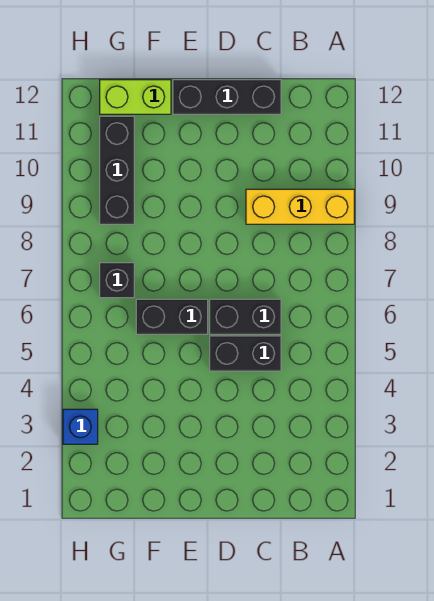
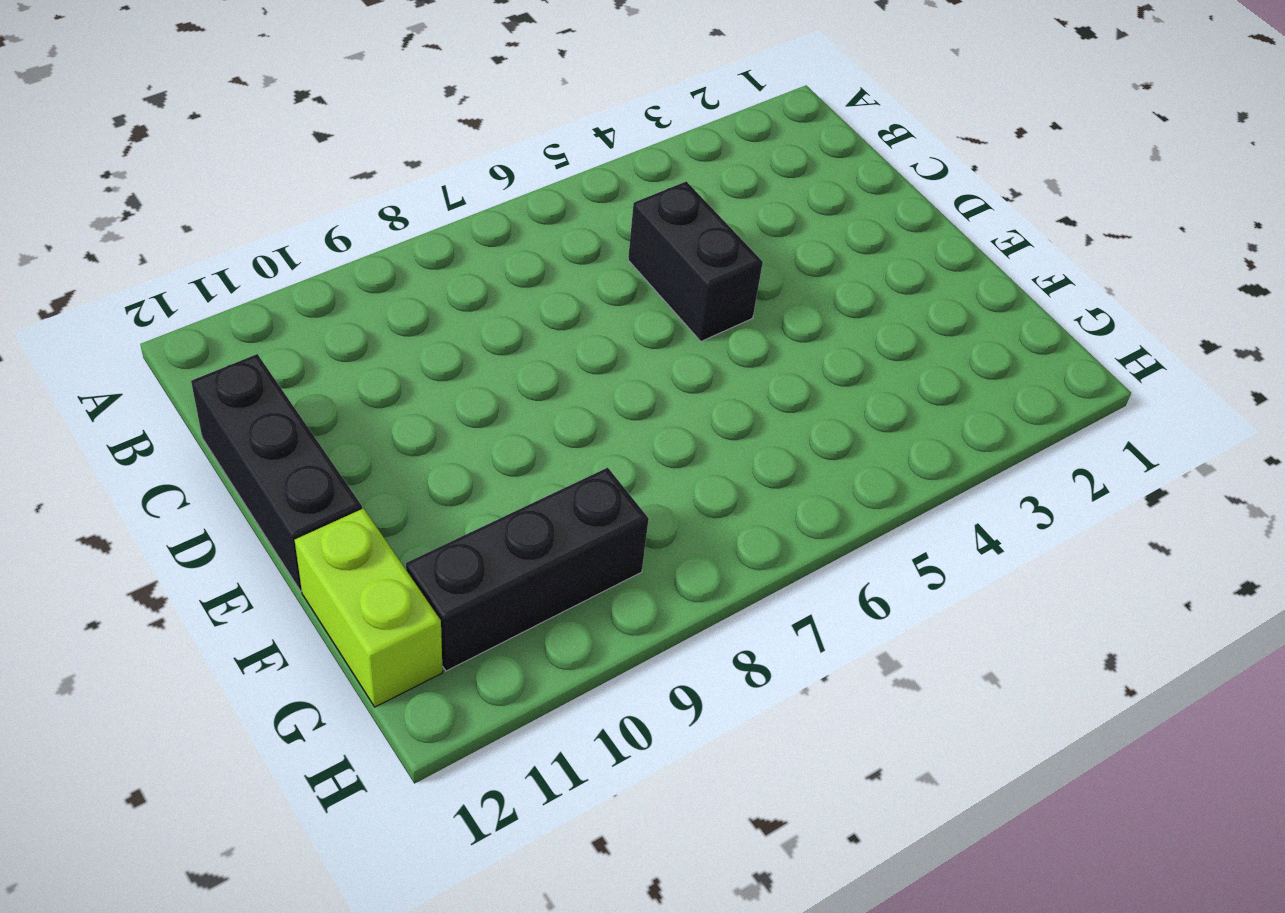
none -> yellow brick A9:C9 level 1
none -> black brick C6:D6 level 1

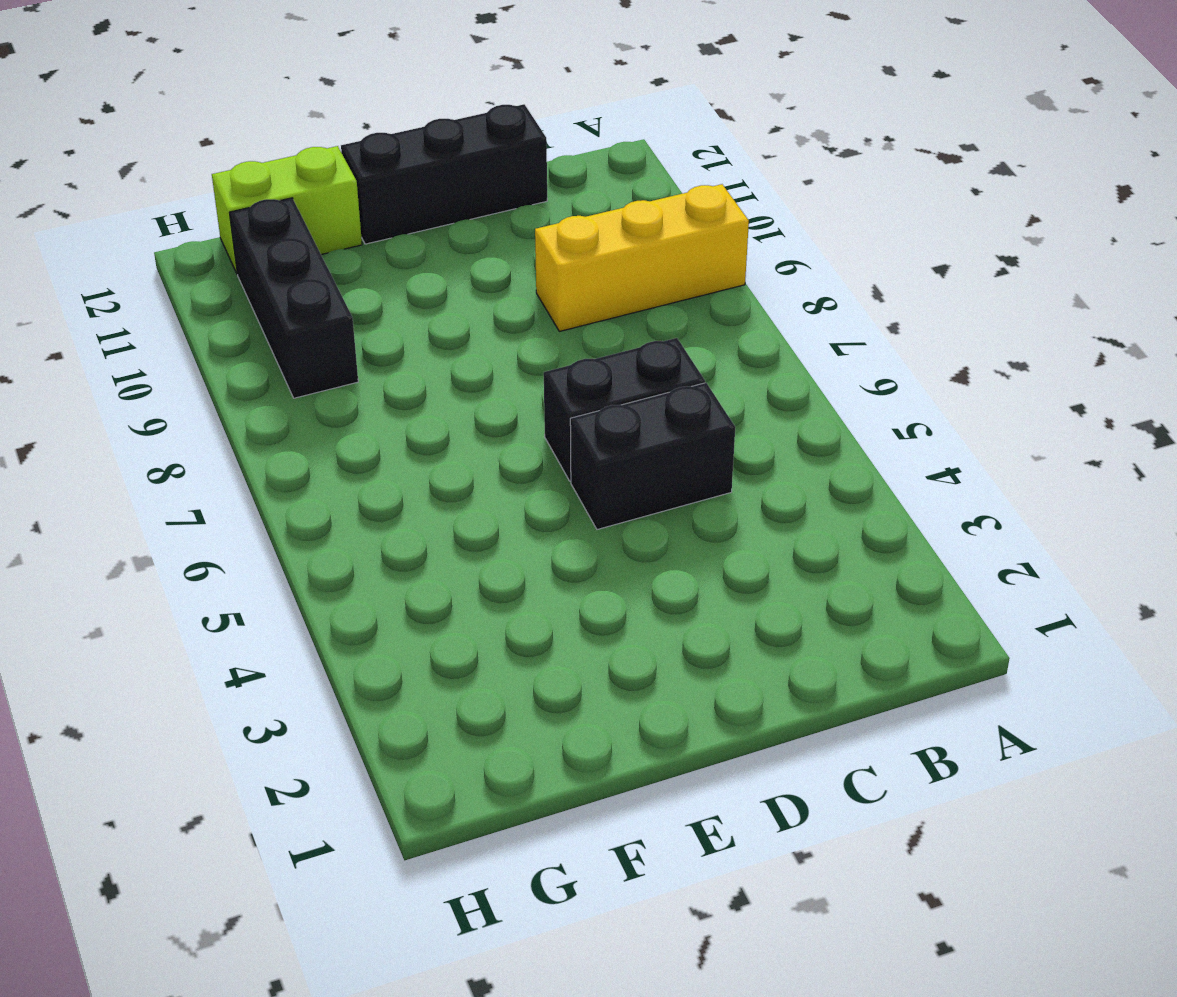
none -> black brick E6:F6 level 1
none -> black brick G7 level 1

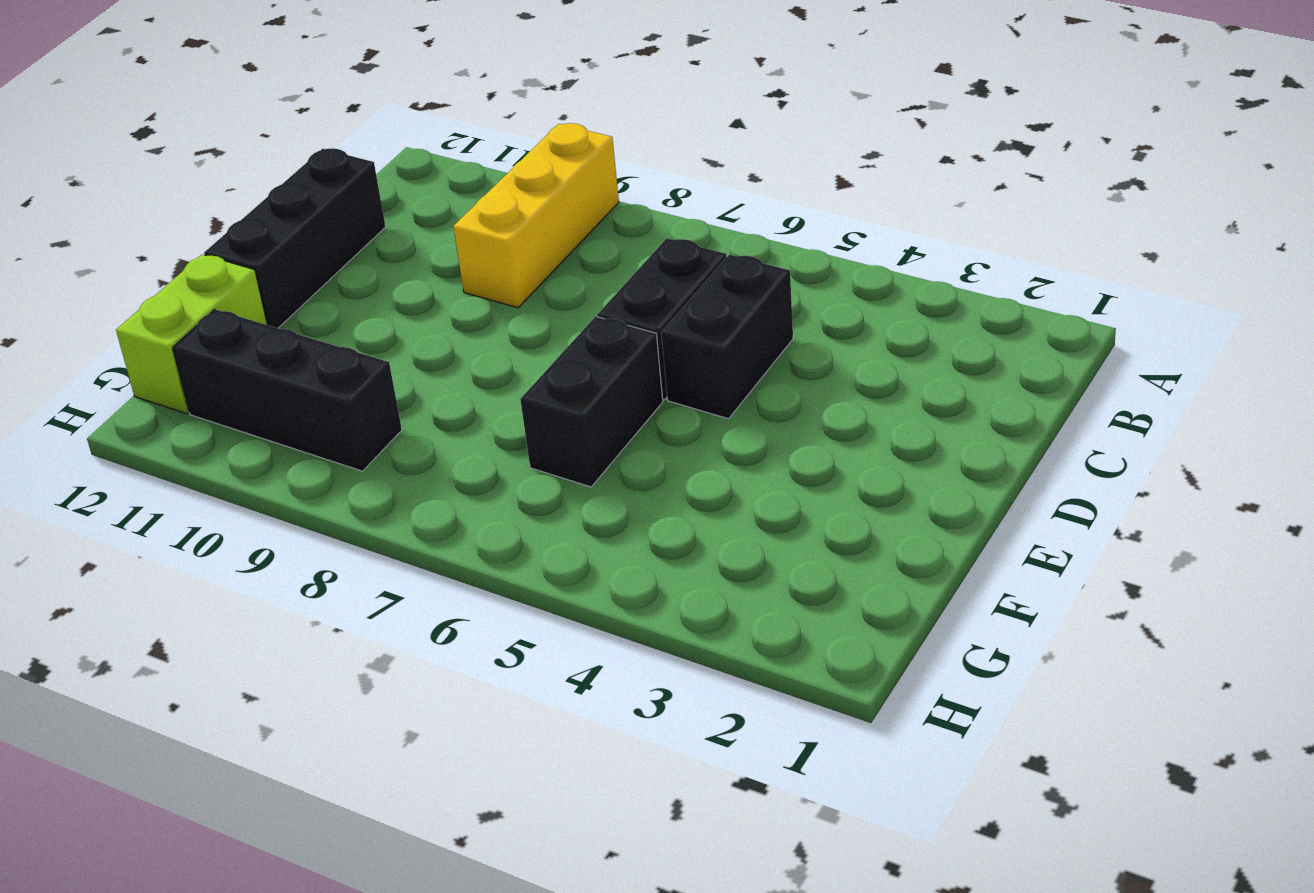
none -> black brick G7 level 1
none -> blue brick H3 level 1

